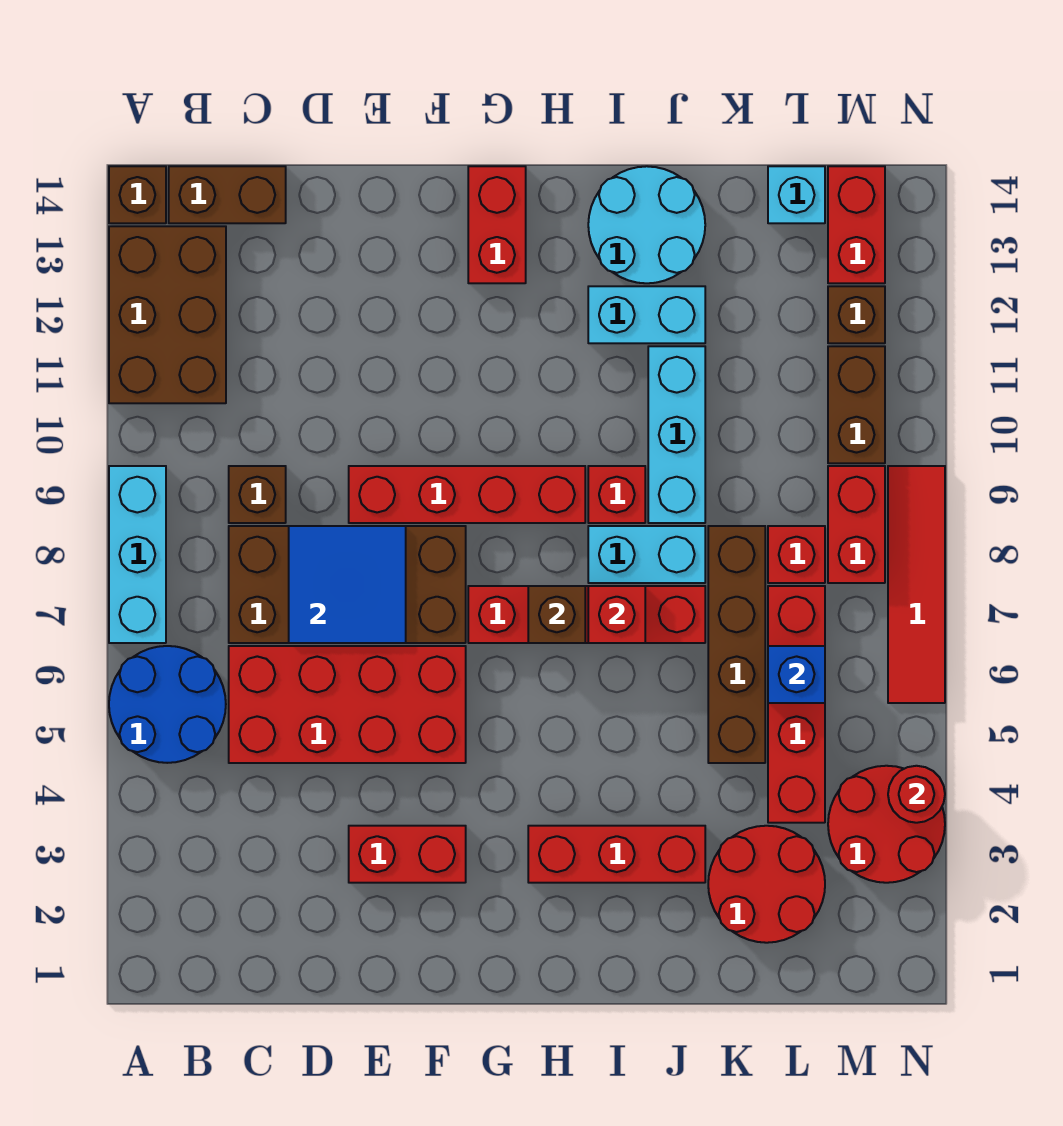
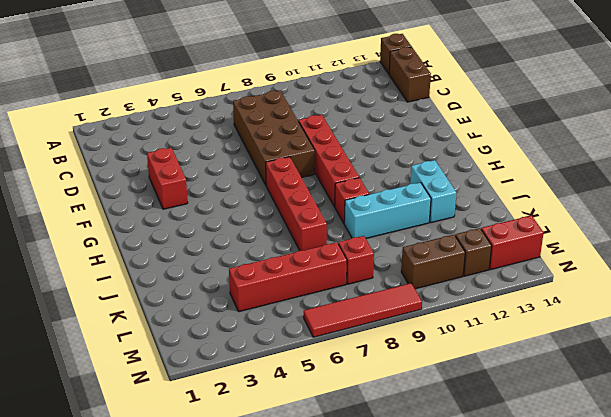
none -> blue round brick A5:B6 level 1
none -> cyan brick A7:A9 level 1
none -> brown brick A11:B13 level 1
none -> red brick C5:F6 level 1

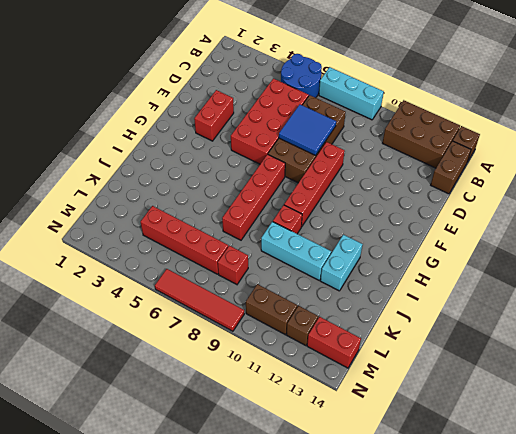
none -> brown brick C9 level 1
none -> red brick G13:G14 level 1
none -> red brick H3:J3 level 1
none -> cyan brick I8:J8 level 1

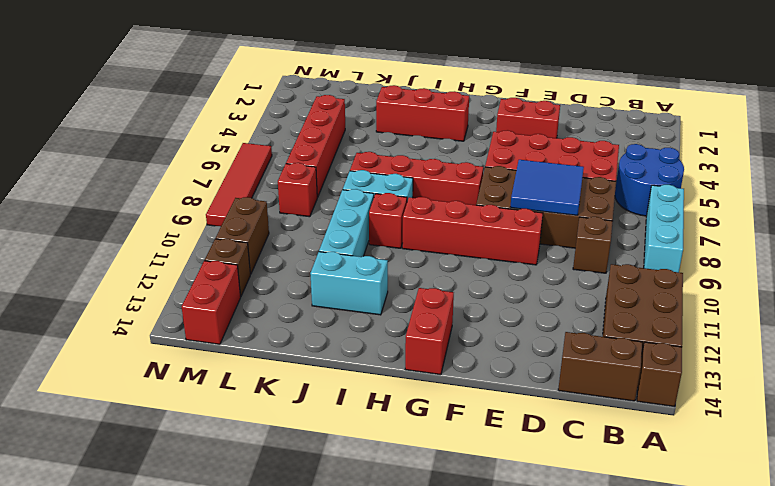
none -> cyan round brick I13:J14 level 1
none -> red round brick K2:L3 level 1
none -> brown brick K5:K8 level 1
none -> cyan brick L14 level 1

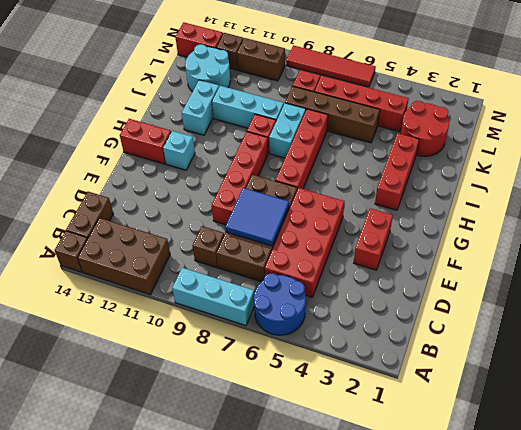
cyan brick G12 level 1 -> cyan brick L14 level 1
cyan round brick K12:L13 level 1 -> cyan round brick I13:J14 level 1
none -> red round brick M3:N4 level 1
none -> red brick M8:M9 level 1
none -> brown brick H7 level 2
none -> red brick I7 level 2

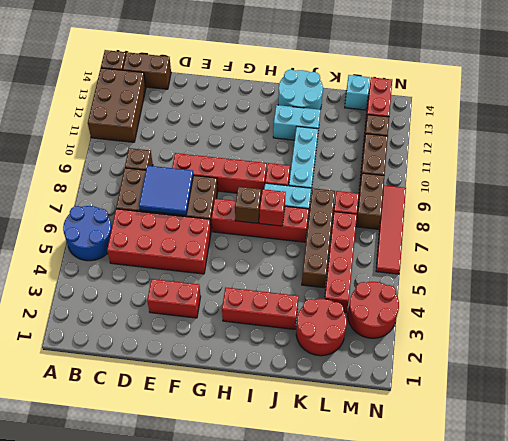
brown brick M8:M9 level 1 -> red brick M8:M9 level 1
none -> cyan brick A7:A9 level 1
none -> red brick G13:G14 level 1
none -> blue brick L6 level 2
none -> red round brick N4 level 2

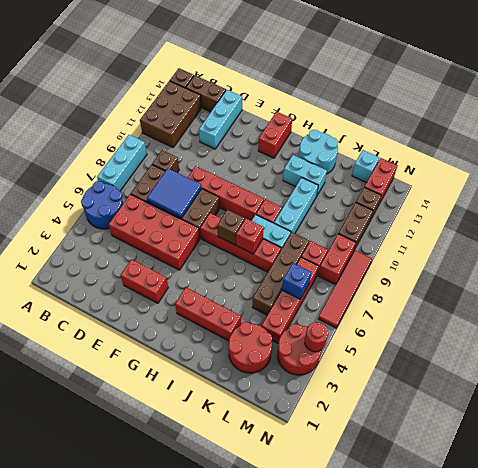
cyan brick D12:D14 level 1 -> none

